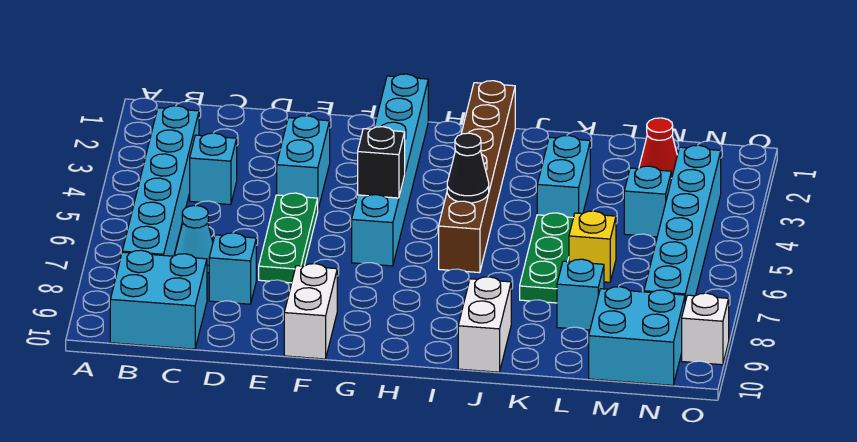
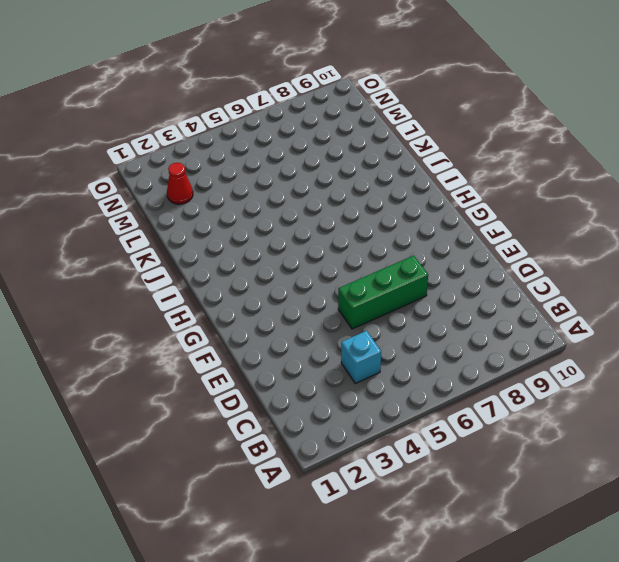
green brick E5:E7 level 1 -> green plate E5:E7 level 1
none -> cyan brick B3:B8 level 1
none -> cyan brick B9:C10 level 1
none -> cyan cone C7 level 1

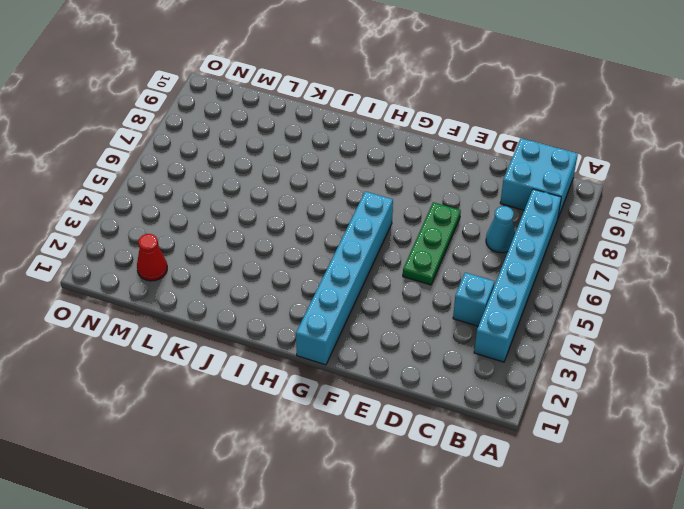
none -> cyan brick D8 level 1
none -> cyan brick E3:E4 level 1
none -> white brick F9:F10 level 1

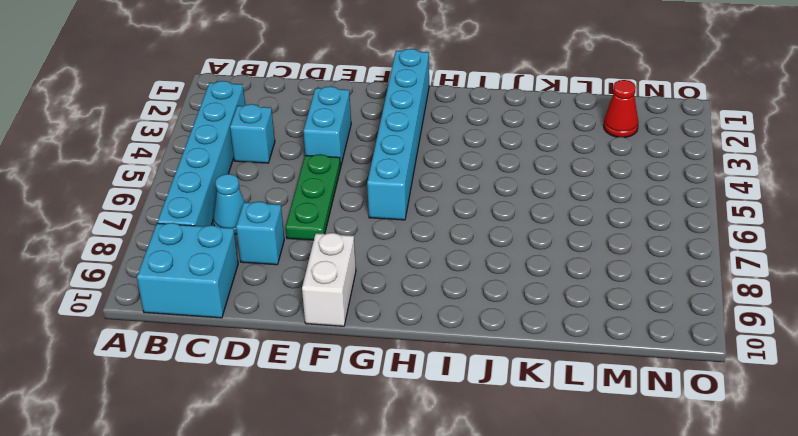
none -> brown brick I1:I6 level 1
none -> white brick J9:J10 level 1
none -> cyan brick K3:K4 level 1

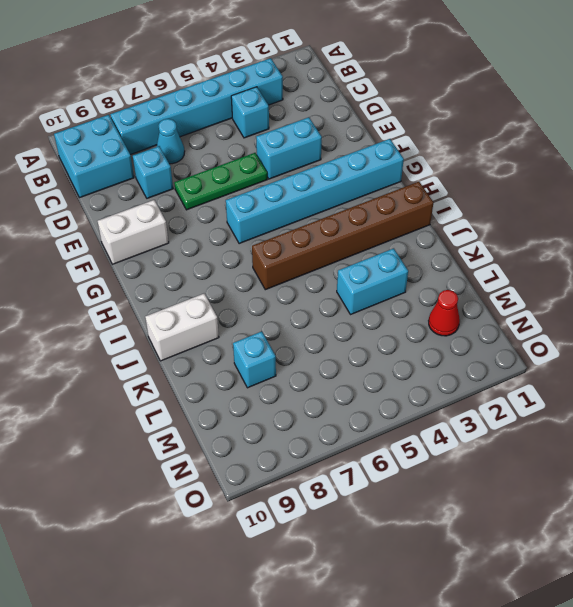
none -> green plate K5:K7 level 1
none -> yellow brick L6 level 1
none -> cyan brick M4 level 1

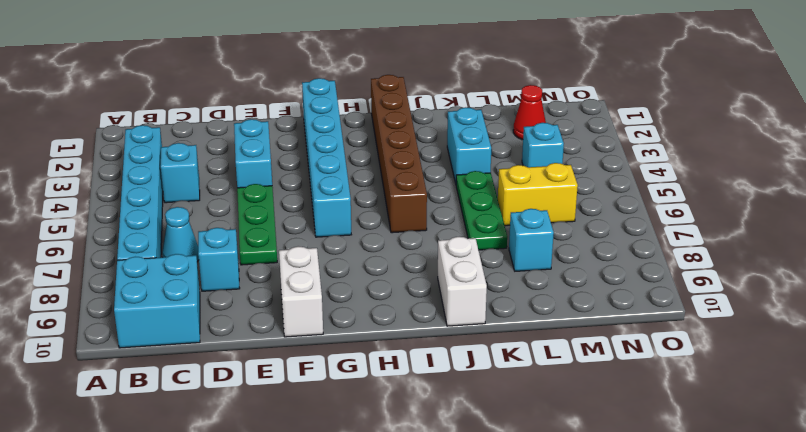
yellow brick L6:M6 level 1 -> yellow brick L6 level 1
none -> cyan brick M9:N10 level 1
none -> cyan brick N3:N8 level 1
none -> white brick O9 level 1

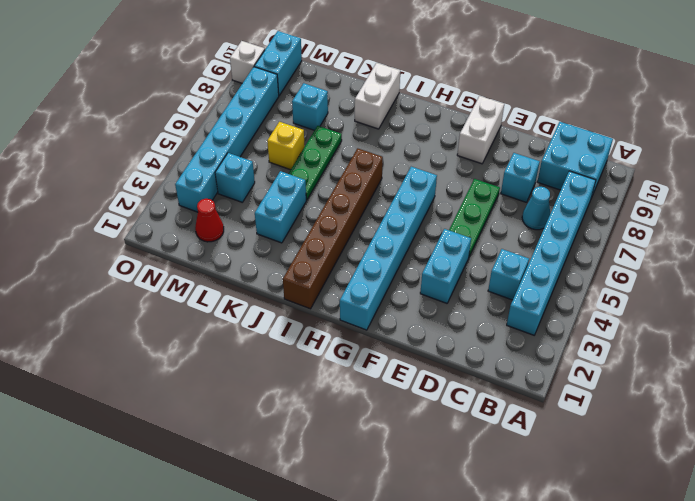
cyan brick N9:N10 level 1 -> cyan brick M9:N10 level 1
none -> black brick G5 level 2
none -> black cone I5 level 2

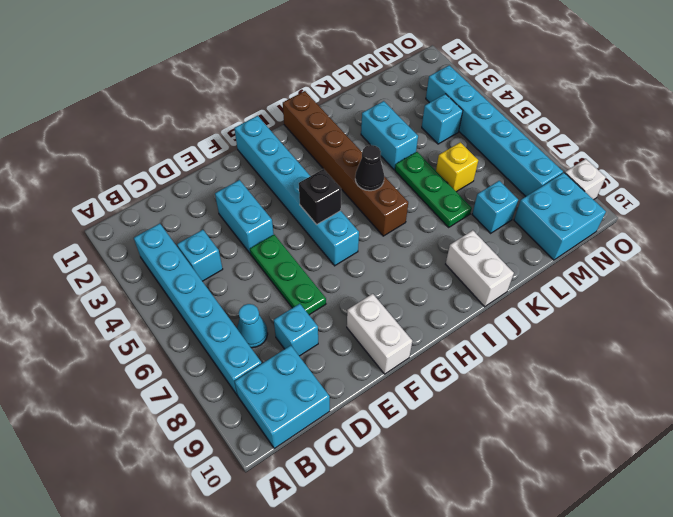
none -> red cone M2 level 1

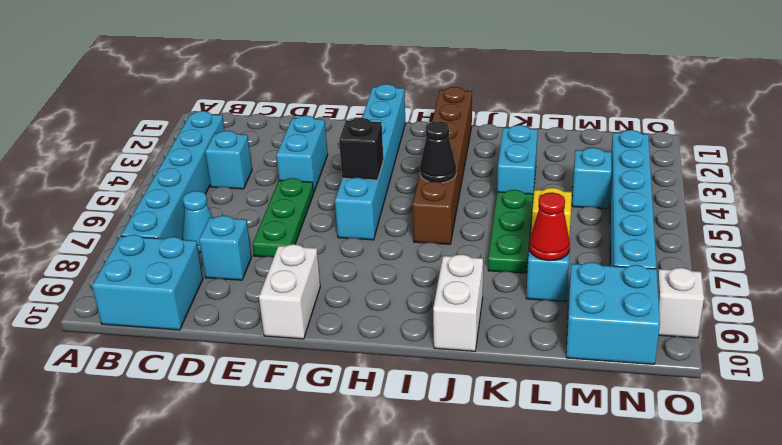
red cone L8 level 2 -> red cone M2 level 1

